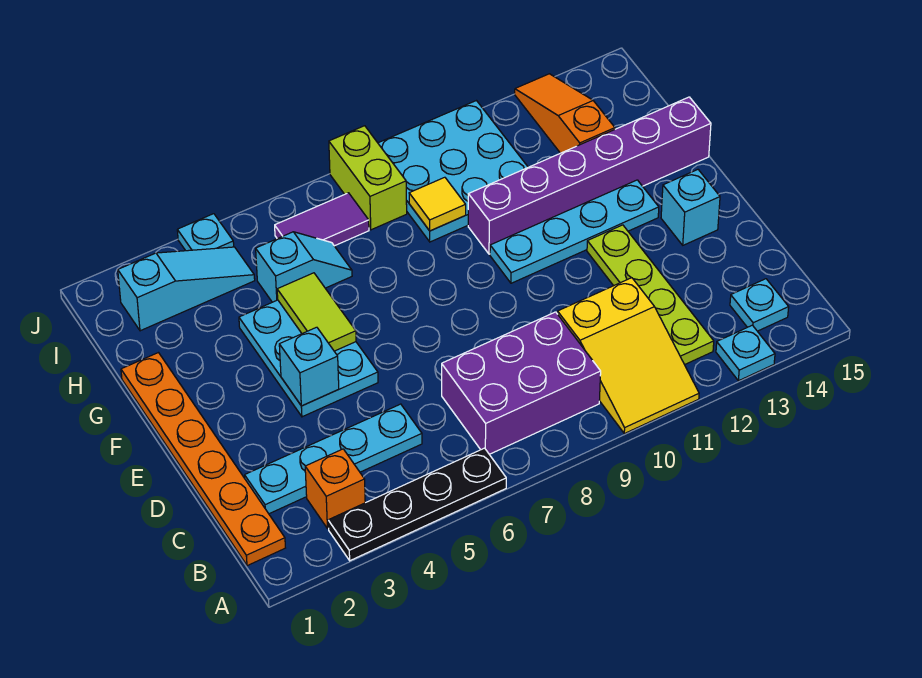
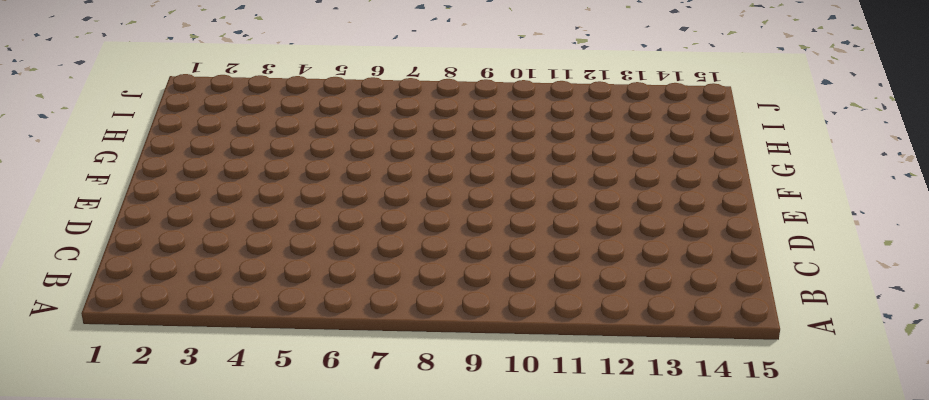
none -> black plate A3:A6 level 1
none -> yellow slope A10:C11 level 1 top C
none -> cyan plate A13 level 1

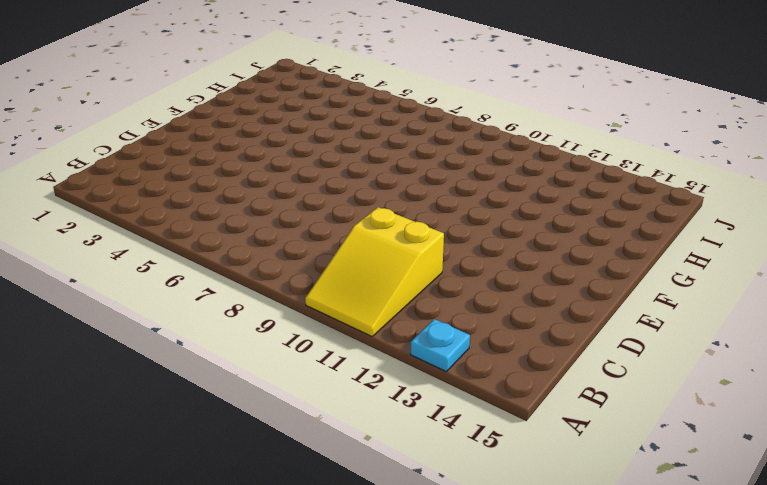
none -> black plate A3:A6 level 1
none -> orange plate B1:G1 level 1
none -> orange brick B3 level 1

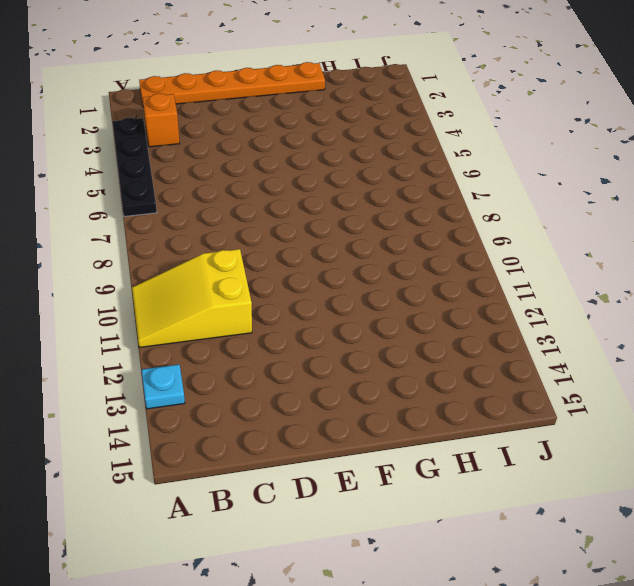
none -> purple brick B7:C9 level 1
none -> lime plate B12:E12 level 1
none -> cyan plate B14 level 1

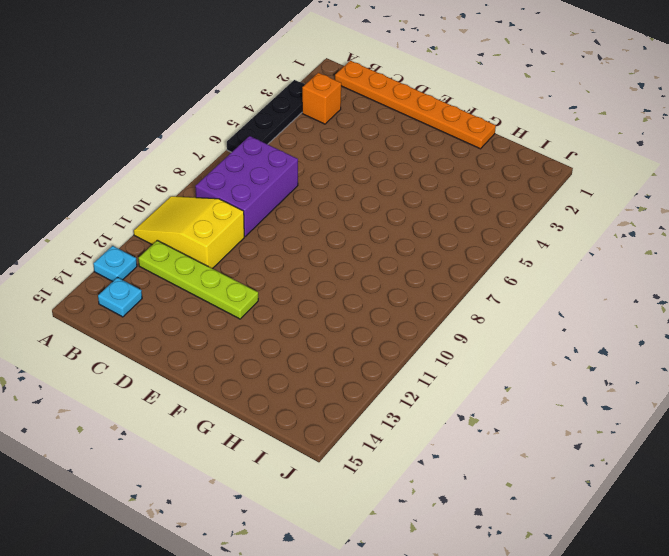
none -> cyan plate C2:C5 level 1
none -> cyan plate E4:G5 level 1
none -> cyan brick E14 level 1

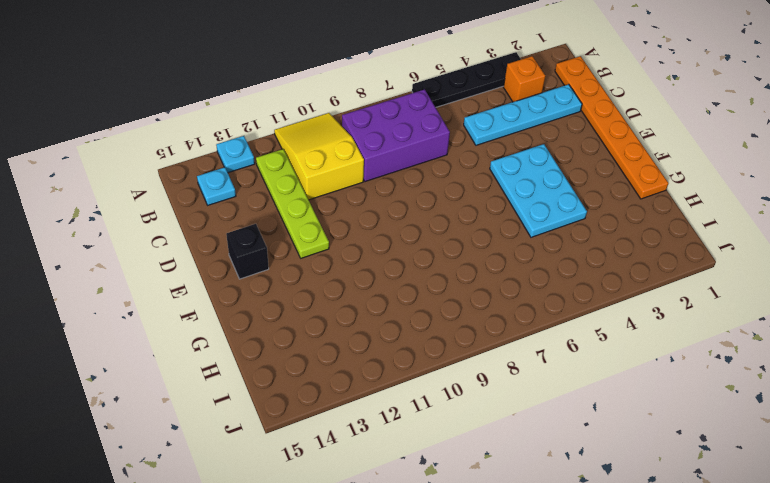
black brick E14 level 1 -> cyan brick E14 level 1
none -> cyan plate F10:F13 level 1
none -> purple brick G10:G15 level 1
none -> cyan slope H5:H6 level 1 top 5

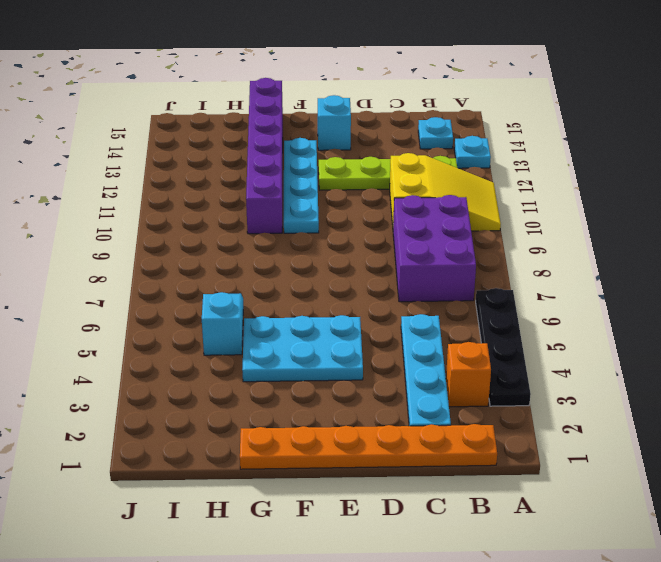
none -> cyan plate H9:J11 level 1
none -> orange slope H13:J13 level 1 top H
none -> cyan slope I2:I4 level 1 top 2

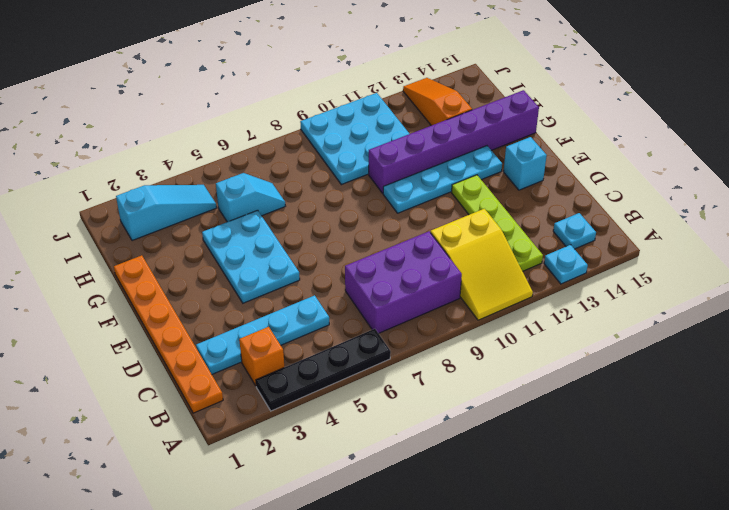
none -> purple tile I6:I7 level 1
none -> lime brick I8:J8 level 1
none -> cyan plate J4 level 1

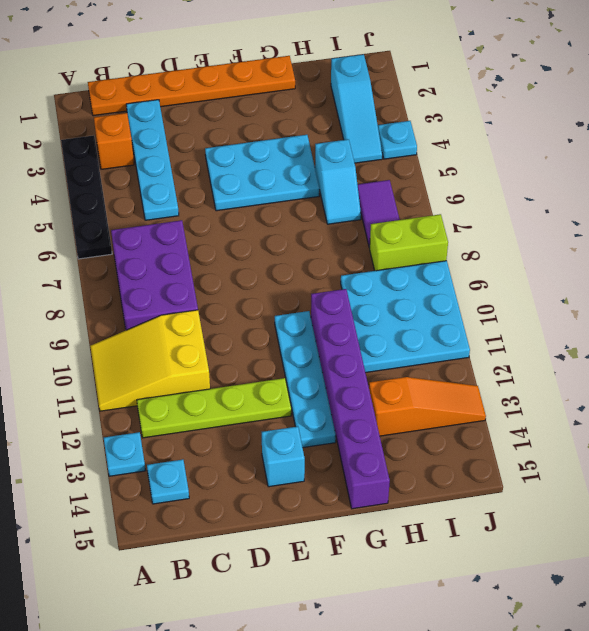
none -> cyan brick E4 level 2
none -> lime tile F5:G5 level 2
none -> yellow tile H9 level 2

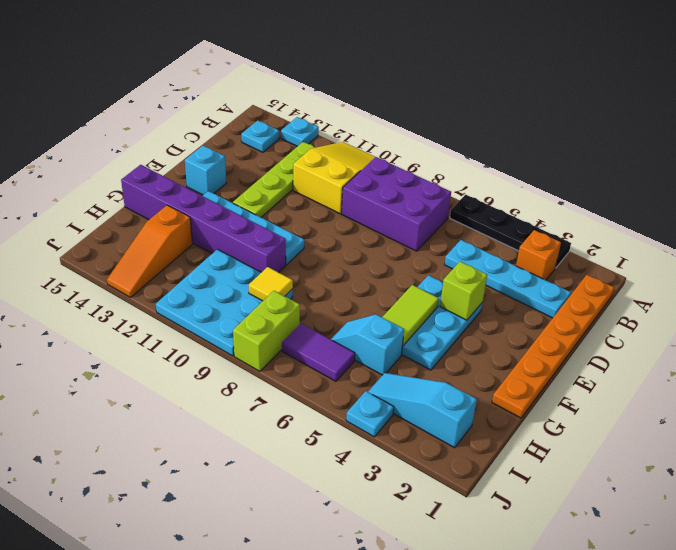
lime brick E4 level 2 -> cyan brick E4 level 2

